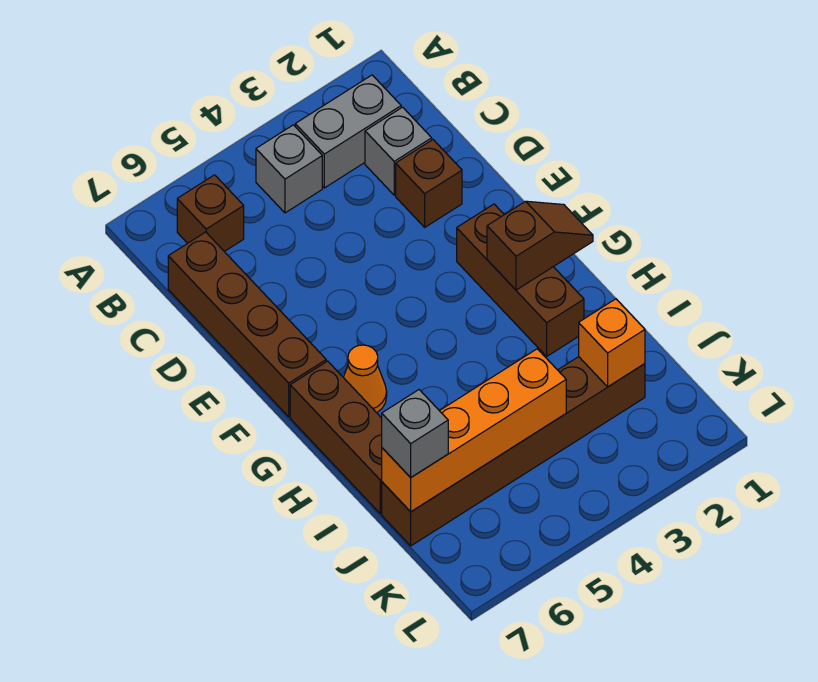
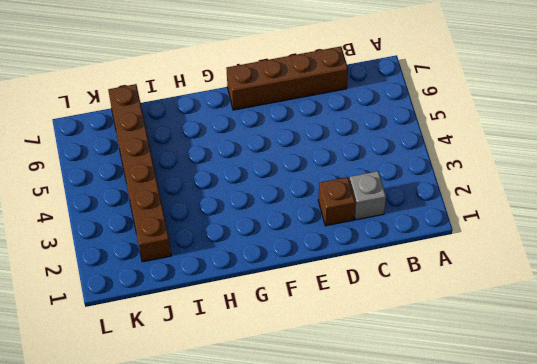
none -> grey brick B2:B3 level 1
none -> grey brick B4 level 1
none -> brown brick B6 level 1

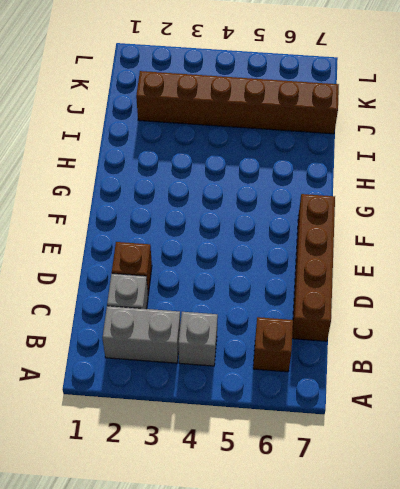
none -> brown brick F2:H2 level 1
none -> orange cone G6 level 1
none -> brown brick G7:I7 level 1

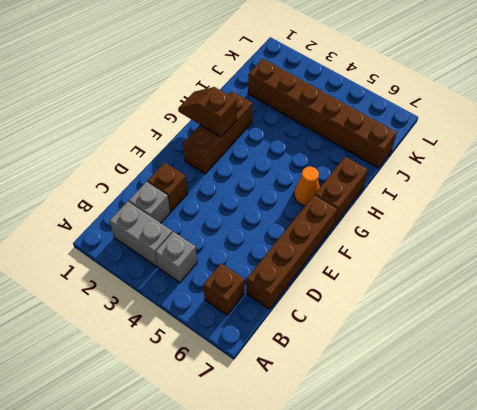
brown brick G7:H7 level 1 -> brown brick G7:I7 level 1
none -> orange brick J2 level 2
none -> orange brick J4:J7 level 2
none -> grey brick J7 level 3

